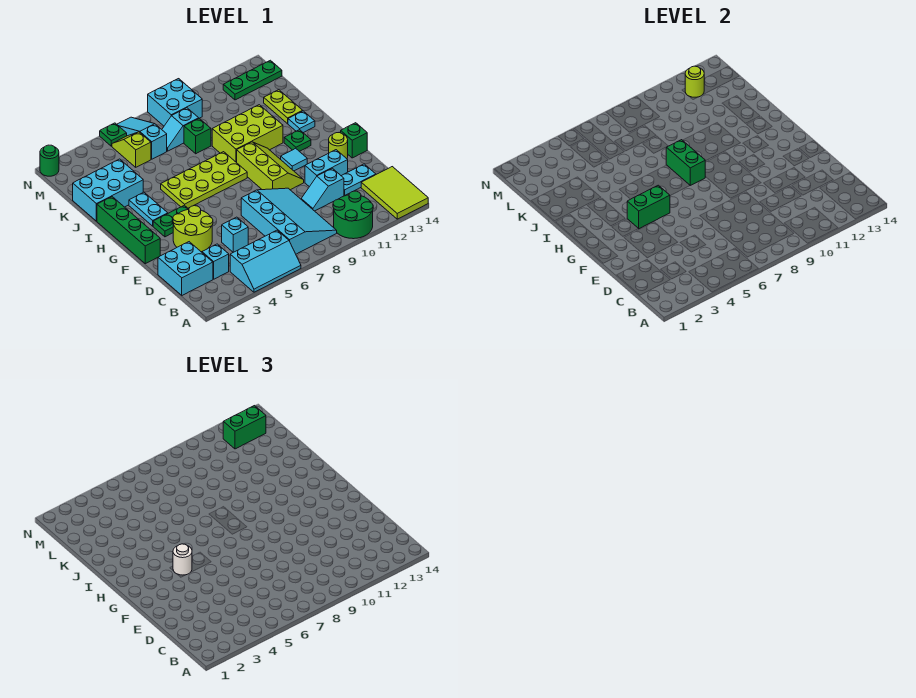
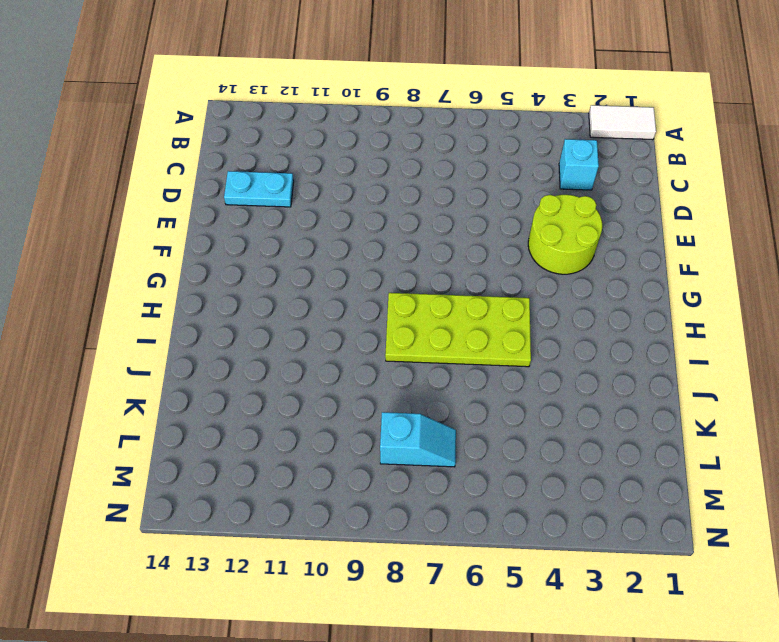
white tile A1:A2 level 1 -> none
none -> cyan slope A4:B6 level 1 top B
none -> green round brick A10:B11 level 1
none -> lime tile A13:C14 level 1
none -> cyan slope B7:E9 level 1 top 7

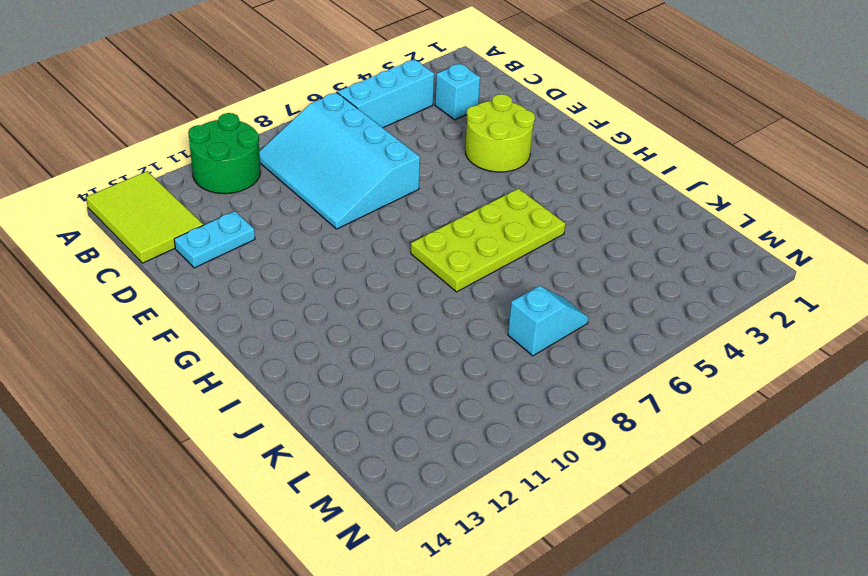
none -> cyan brick C1:D2 level 1
none -> cyan brick D5 level 1
none -> cyan slope D10:D11 level 1 top 11
none -> cyan brick E11:E12 level 1

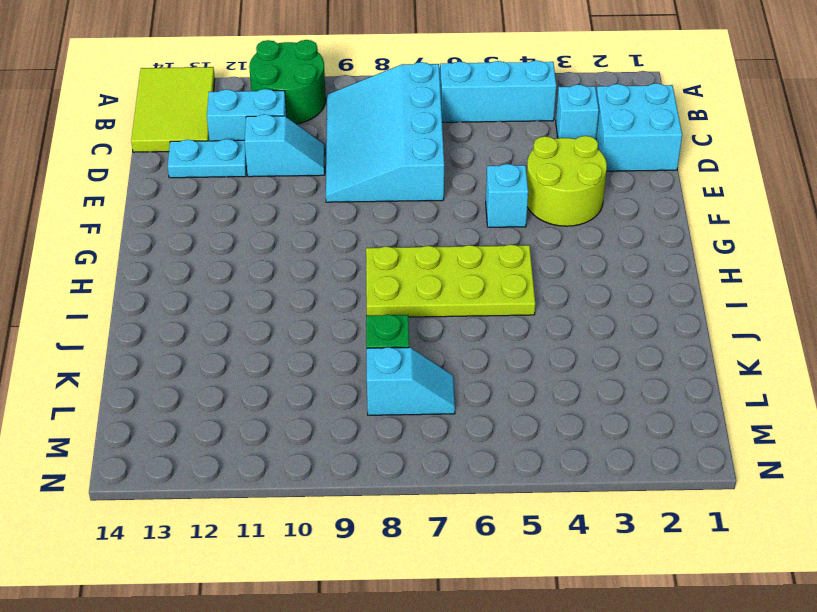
cyan brick C11:C12 level 1 -> cyan brick E11:E12 level 1
cyan brick F5 level 1 -> cyan brick D5 level 1
none -> green brick F1:I1 level 1
none -> lime slope F9:H10 level 1 top 9
none -> lime round brick F13 level 1
none -> green brick F14 level 1

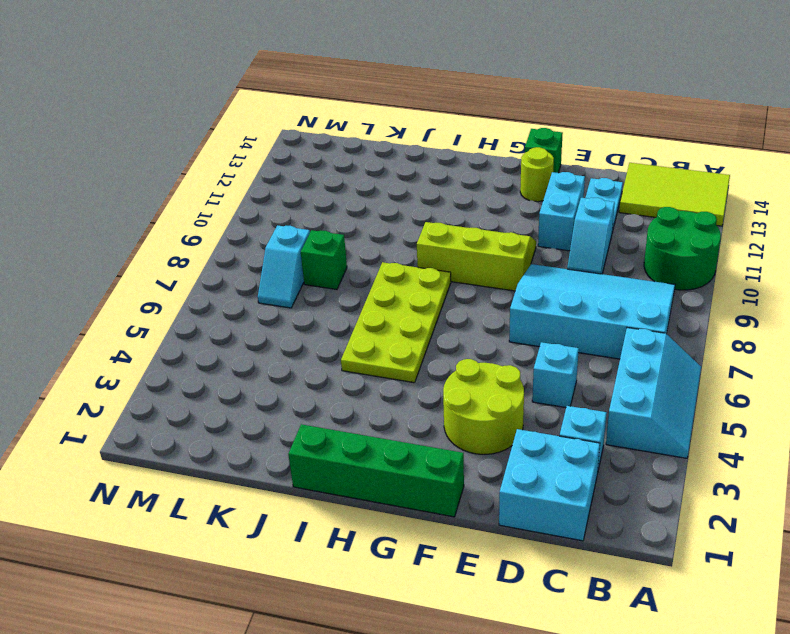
none -> green plate G3:G4 level 1
none -> cyan tile G11 level 1
none -> cyan plate H3:I3 level 1
none -> green plate H12 level 1

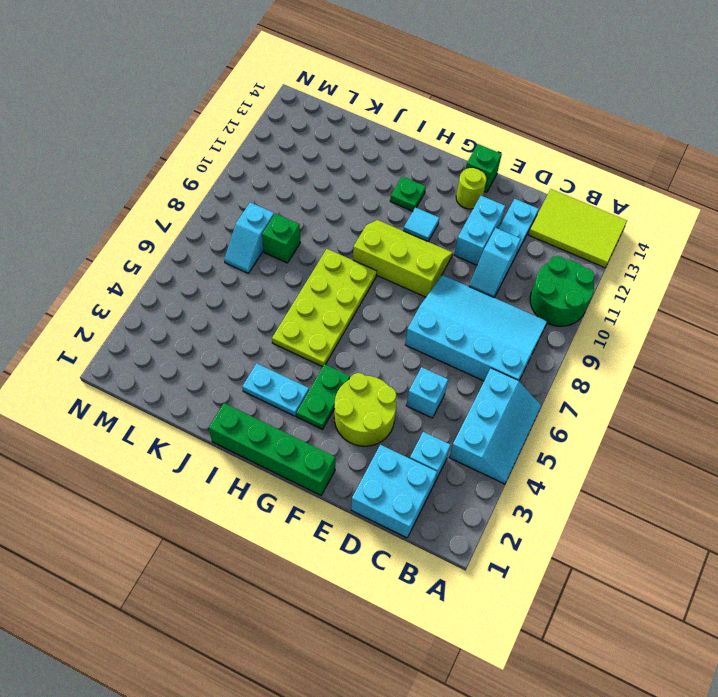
none -> lime brick I9:J11 level 1
none -> cyan plate I13 level 1
none -> cyan brick J1:K3 level 1
none -> lime plate J13:K13 level 1

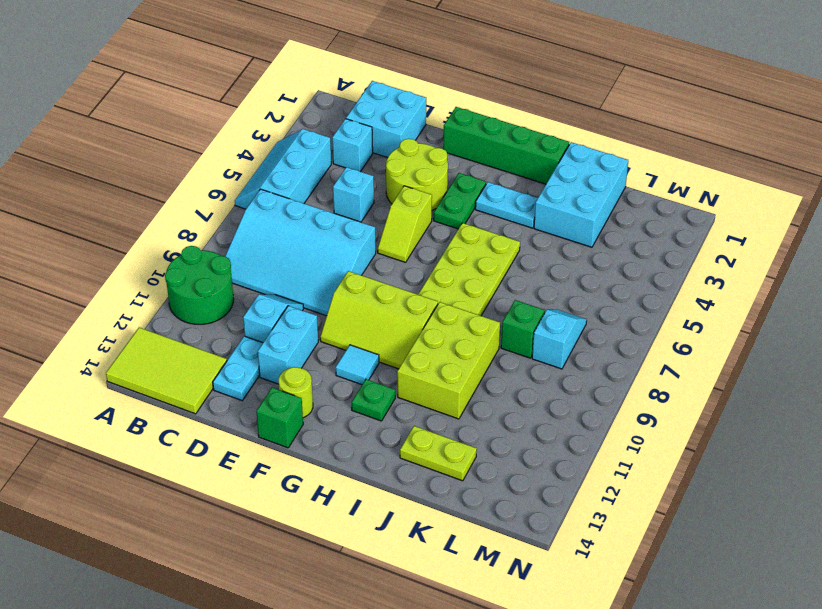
lime slope F5:F6 level 1 top 5 -> lime slope L5:M5 level 1 top L
none -> cyan plate I13 level 1
none -> cyan slope L6:N6 level 1 top L
none -> cyan brick M8:N9 level 1
none -> green plate M12:M14 level 1

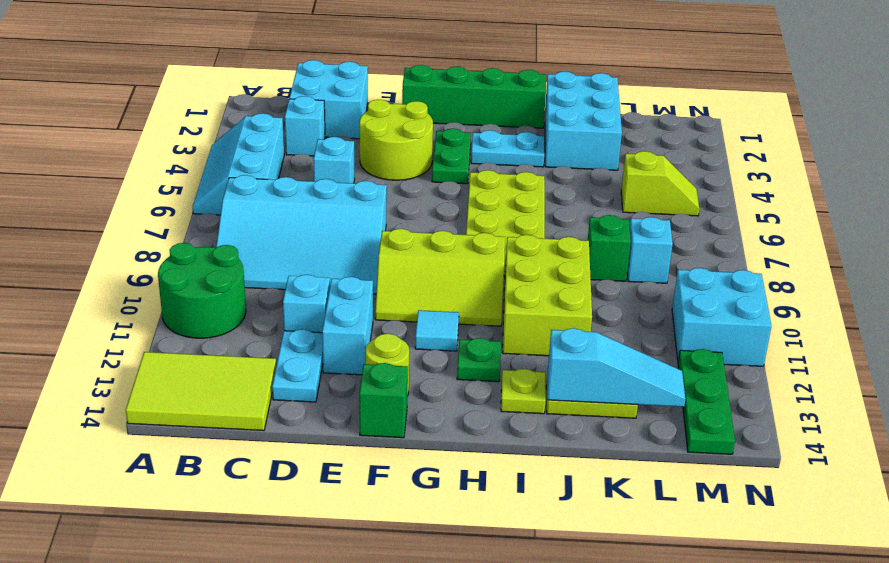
lime plate I13 level 1 -> cyan plate I13 level 1
cyan slope J13:L13 level 2 top J -> cyan slope L6:N6 level 1 top L
cyan brick M10:N11 level 1 -> cyan brick M8:N9 level 1
none -> green round brick N1 level 1
none -> green plate N5 level 1
none -> green brick G4:G5 level 2
none -> green brick H8:I8 level 2

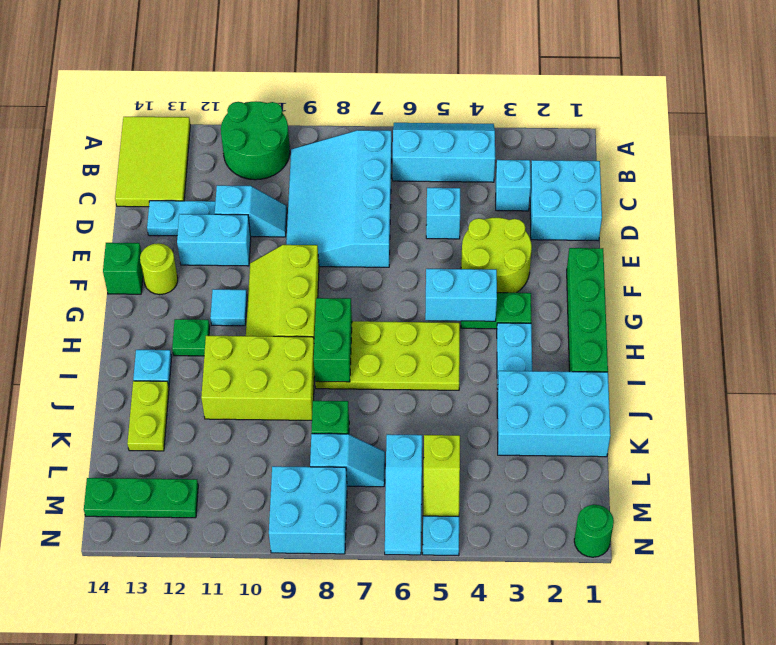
cyan brick G4:G5 level 2 -> green brick G4:G5 level 2
cyan plate N5 level 1 -> green plate N5 level 1
none -> lime round brick M12 level 2
none -> white round brick G4 level 3
none -> green brick M12:M13 level 3

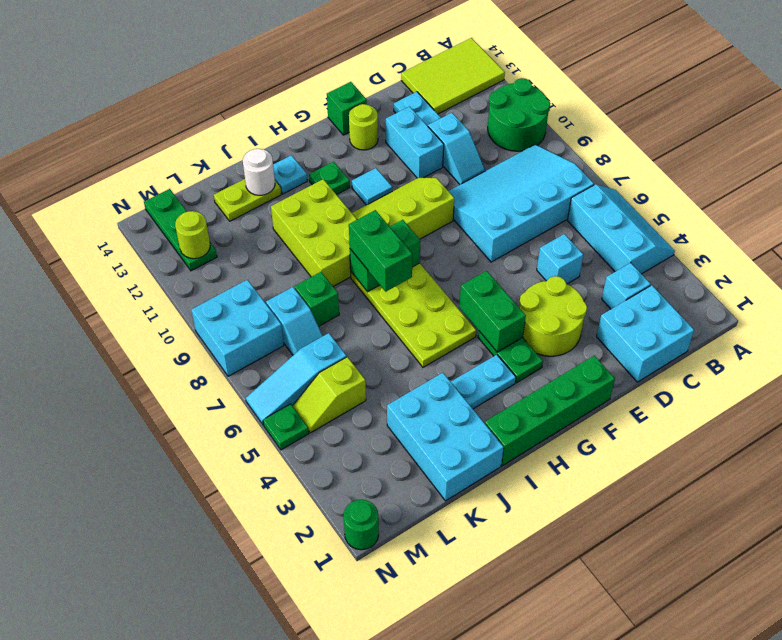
green brick I7:I8 level 3 -> green brick M12:M13 level 3
white round brick J13 level 2 -> white round brick G4 level 3

